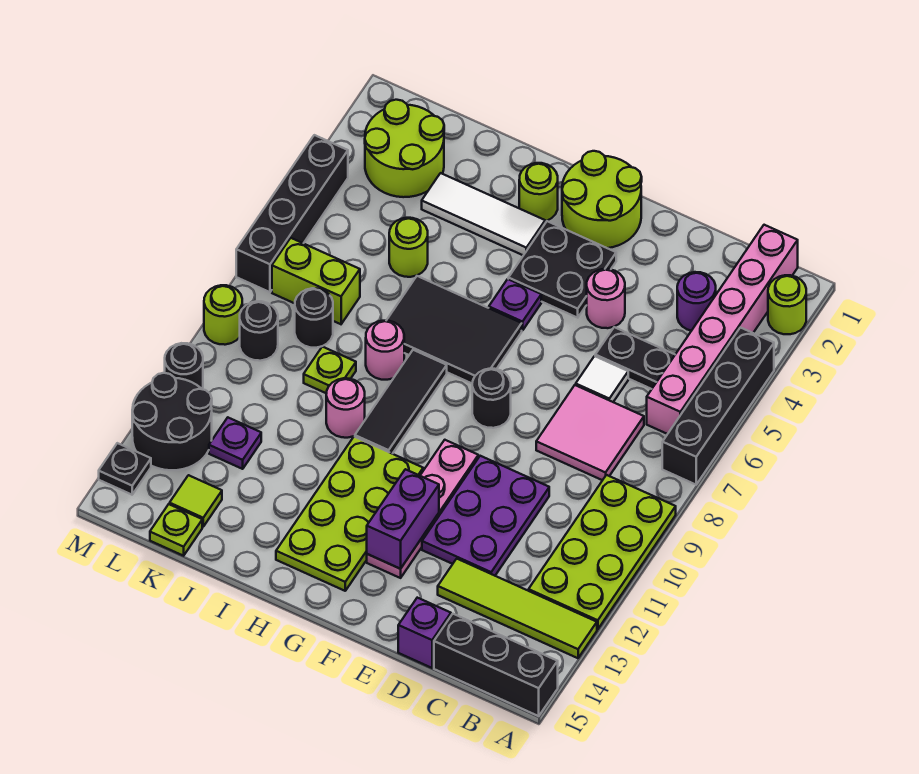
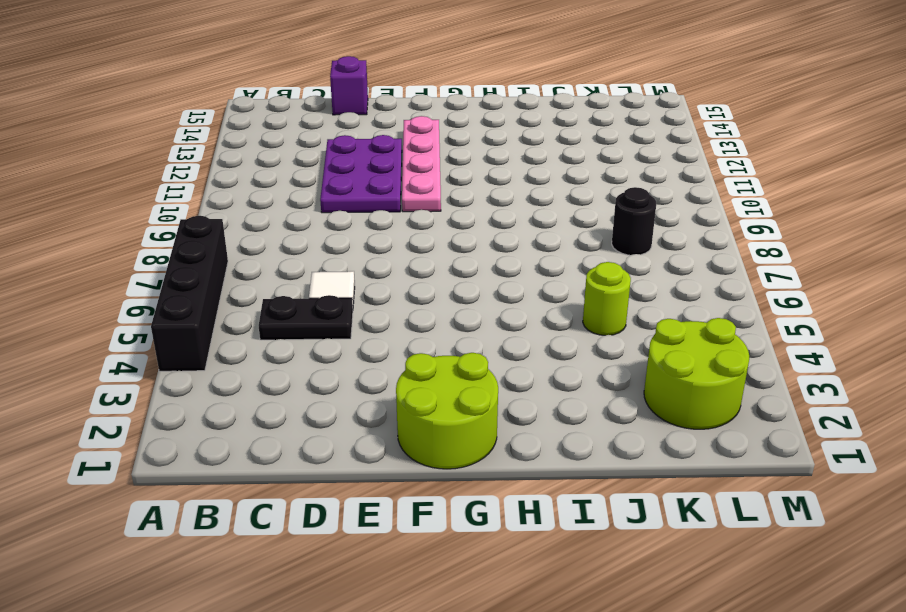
none -> lime round brick A2 level 1
none -> lime plate A9:B12 level 1
none -> lime tile A13:D13 level 1
none -> black brick A15:C15 level 1

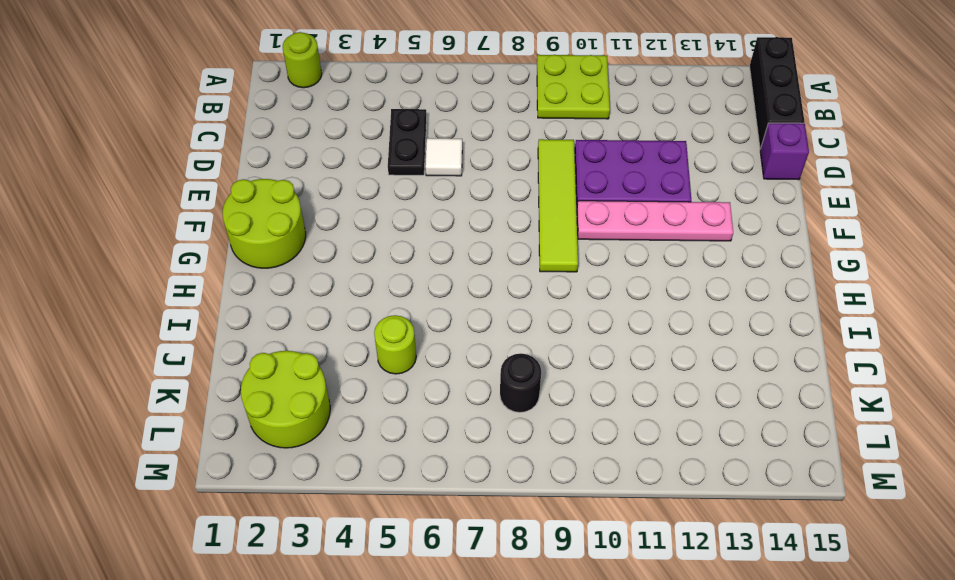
lime plate A9:B10 level 1 -> lime plate A9:B12 level 1
lime tile D9:G9 level 1 -> lime tile A13:D13 level 1
none -> black brick A4:A7 level 1
none -> pink brick B1:B6 level 1
none -> purple round brick C3 level 1
none -> pink tile C7:D8 level 1

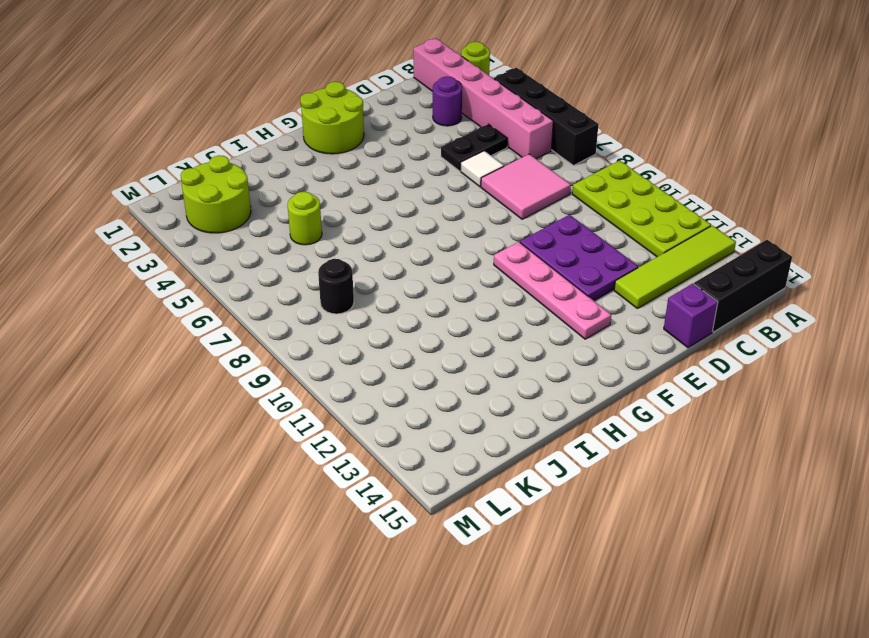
none -> pink round brick E4 level 1
none -> black plate F3:G4 level 1
none -> black round brick F8 level 1
none -> purple plate G5 level 1

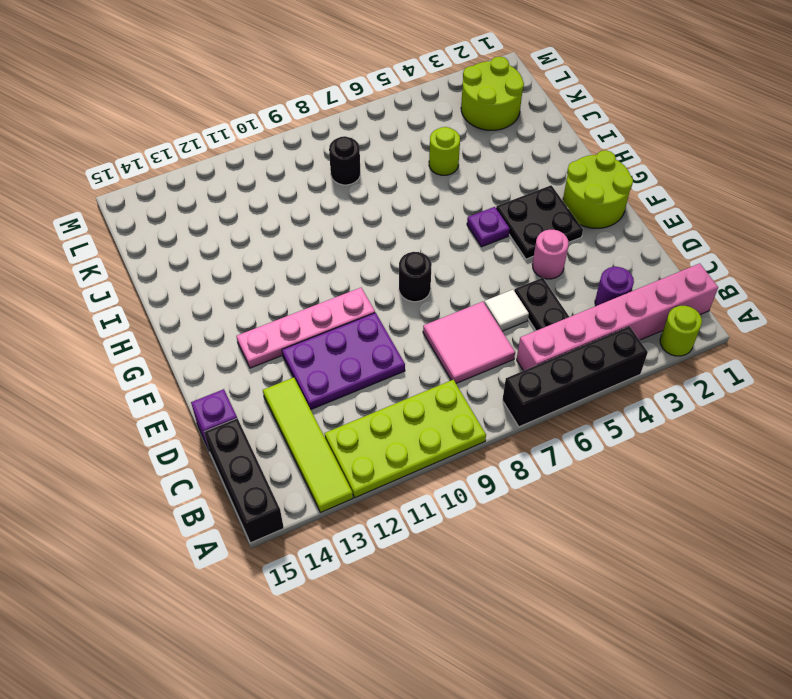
none -> black tile G6:I7 level 1
none -> lime plate G11:H14 level 1
none -> lime round brick H2 level 1
none -> white tile H3:J3 level 1

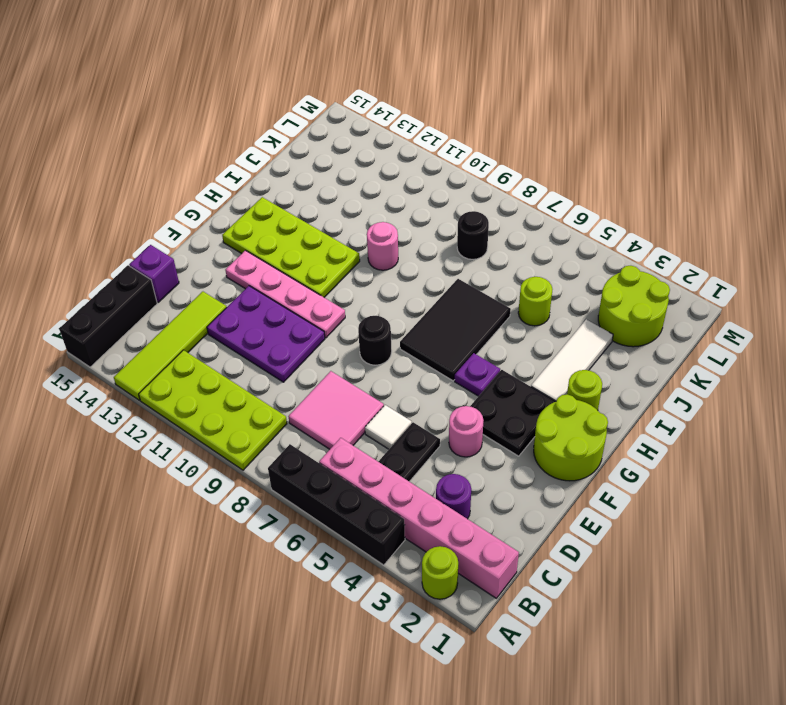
none -> black tile H8:H10 level 1
none -> pink round brick I8 level 1
none -> lime plate J9 level 1
none -> lime brick K7:L7 level 1

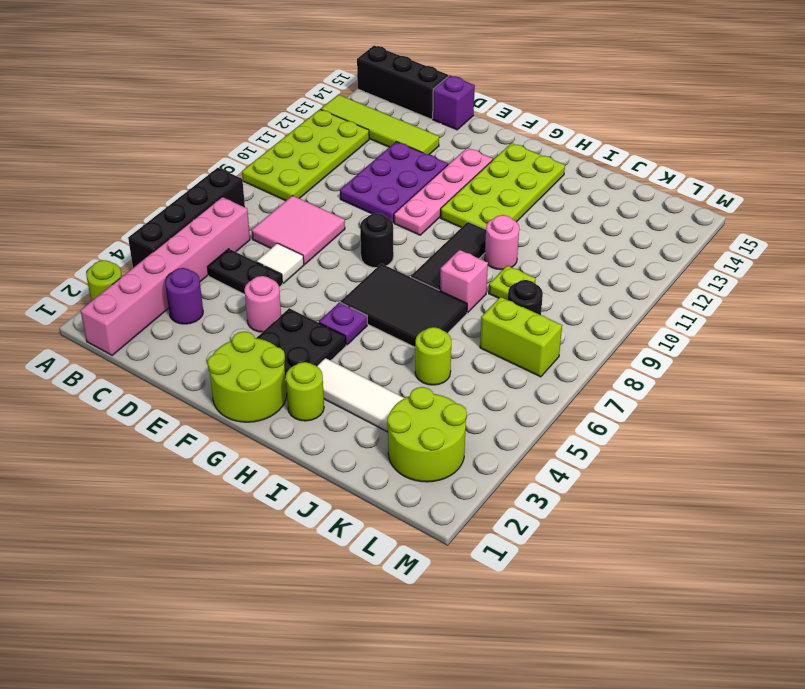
pink brick I8 level 1 -> pink round brick I8 level 1
none -> purple plate K12 level 1
none -> lime tile K14 level 1
none -> lime plate K15 level 1
none -> black round brick L9 level 1

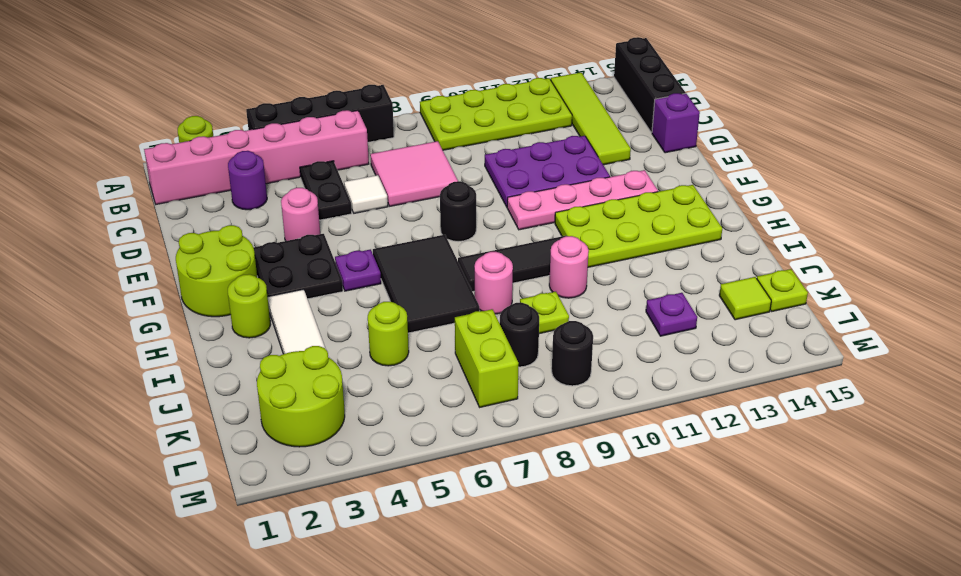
none -> black round brick L12:M13 level 1
none -> black brick M4:M7 level 1
none -> lime round brick M9 level 1
none -> black round brick M11 level 1

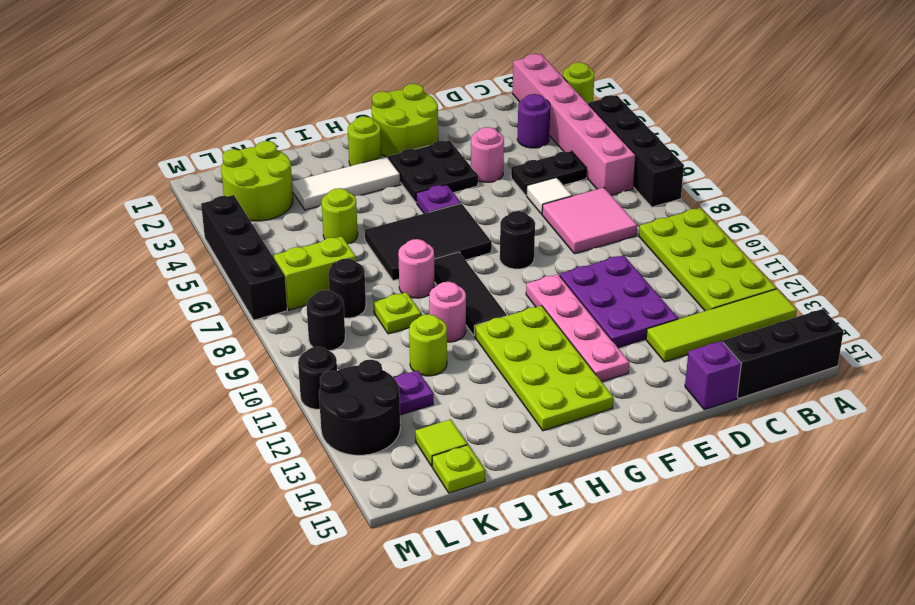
lime round brick J11 level 1 -> lime round brick M9 level 1
none -> black plate M14 level 1
none -> purple brick F12:F13 level 2

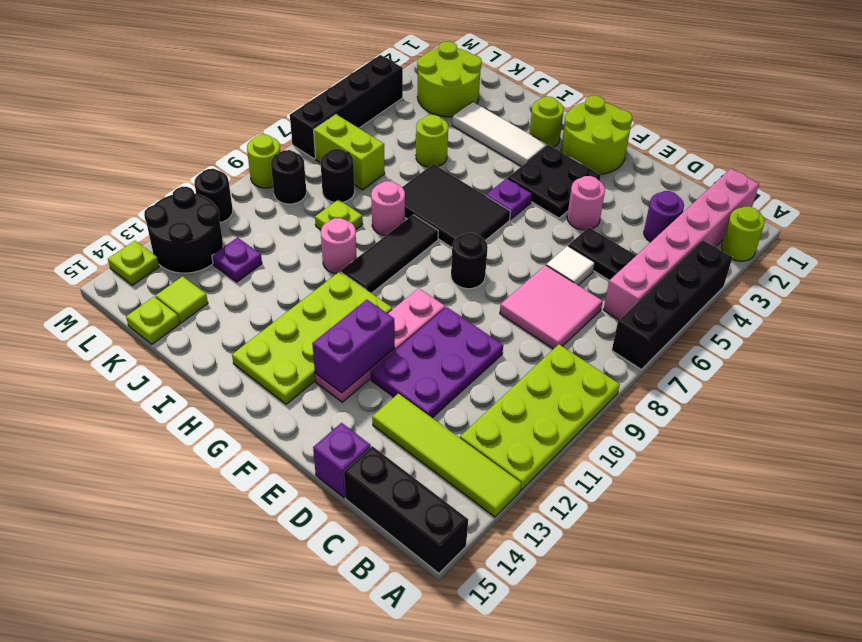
lime plate M14 level 1 -> black plate M14 level 1

